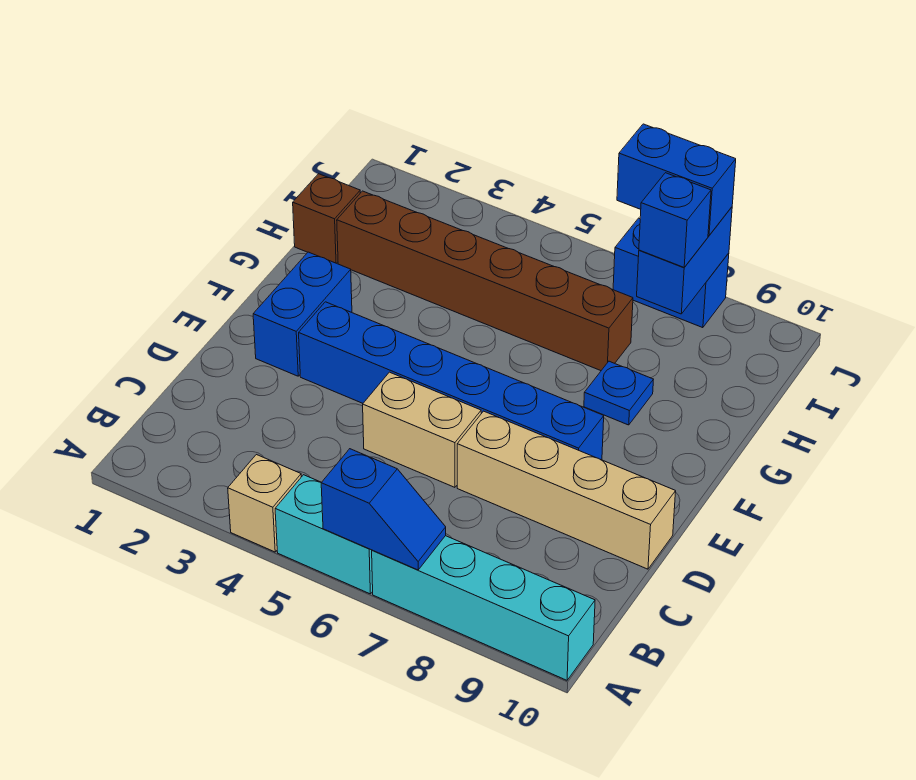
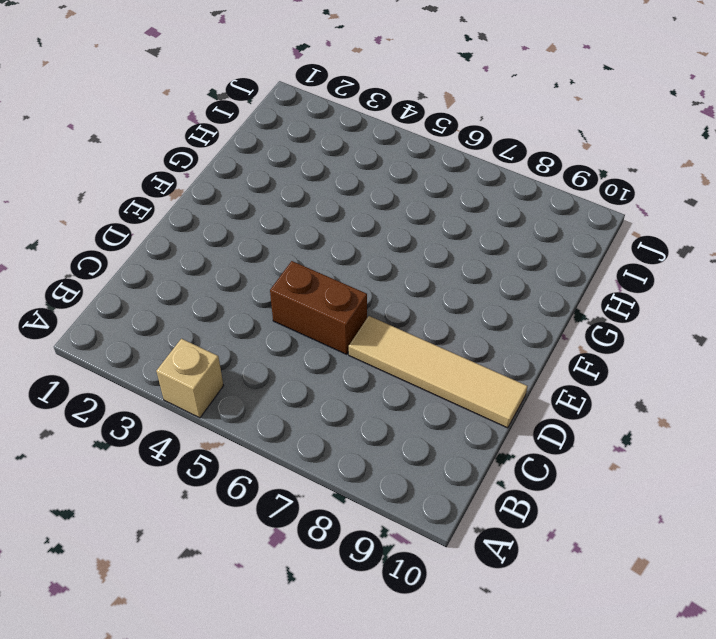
brown brick D5:D6 level 1 -> tan brick D5:D6 level 1
tan tile D7:D10 level 1 -> tan brick D7:D10 level 1
none -> cyan brick A5:A6 level 1
none -> cyan brick A7:A10 level 1
none -> blue brick E2:F2 level 1

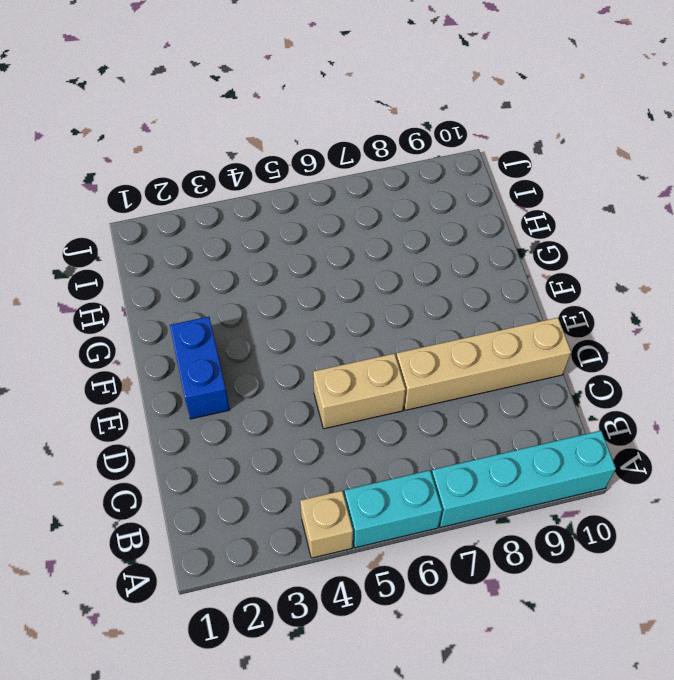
none -> blue brick E3:E8 level 1
none -> blue plate G8 level 1
none -> brown brick H1 level 1

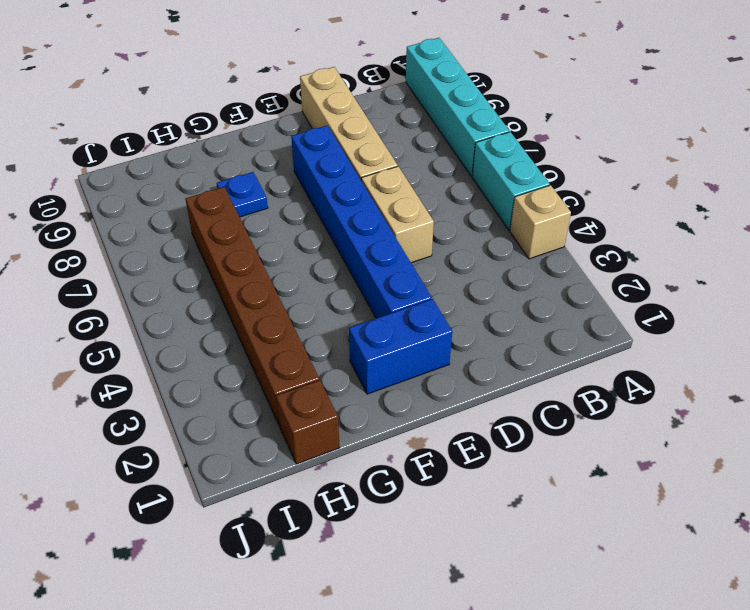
none -> blue brick J7:J8 level 1
none -> blue slope A6:A7 level 2 top 6
none -> blue brick I8:J8 level 2

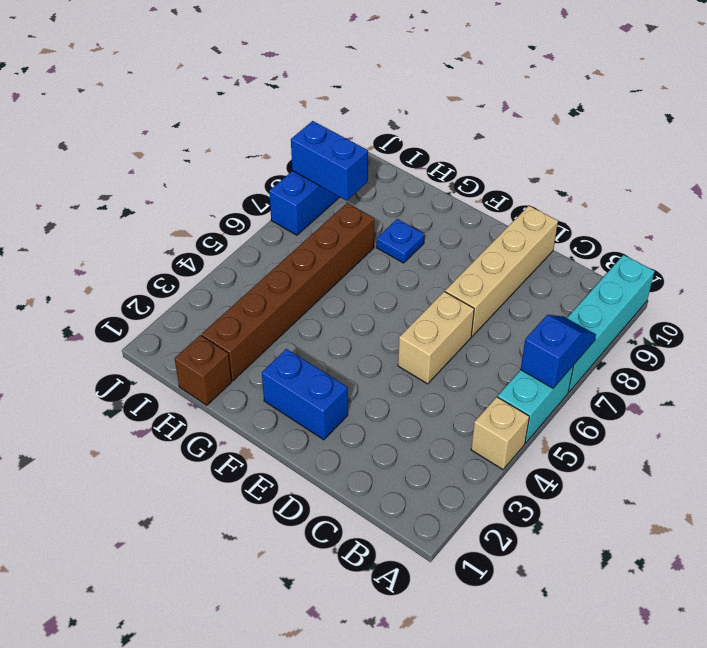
none -> blue brick E3:E8 level 1
none -> blue brick I8 level 3
none -> blue brick J7:J8 level 3

